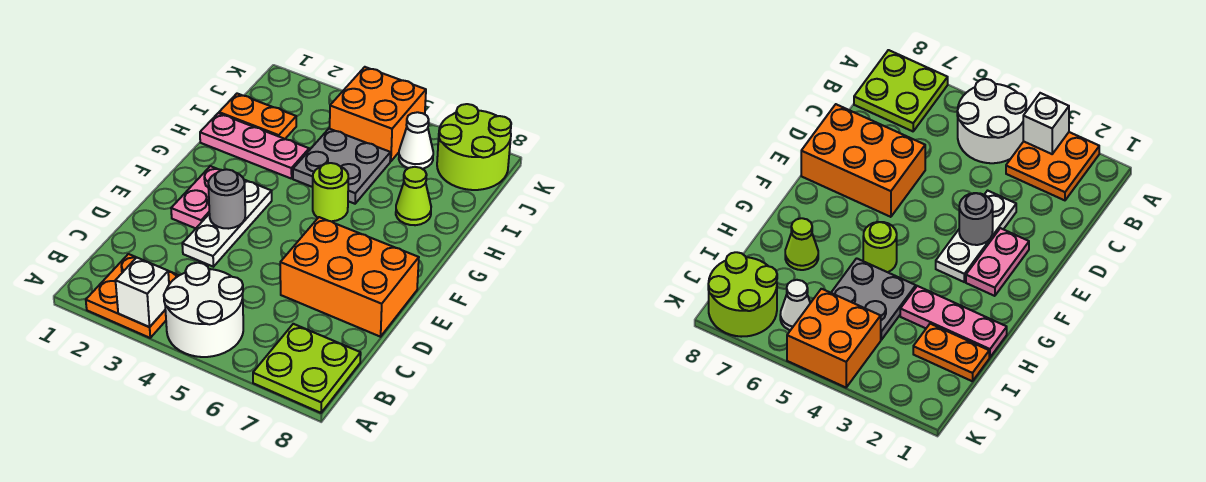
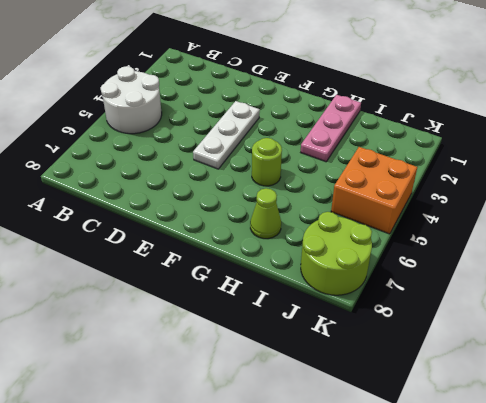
white plate E3:E5 level 1 -> white plate D3:F3 level 1
none -> orange plate A2:B3 level 1
none -> lime plate A7:B8 level 1
none -> orange brick D6:E8 level 1

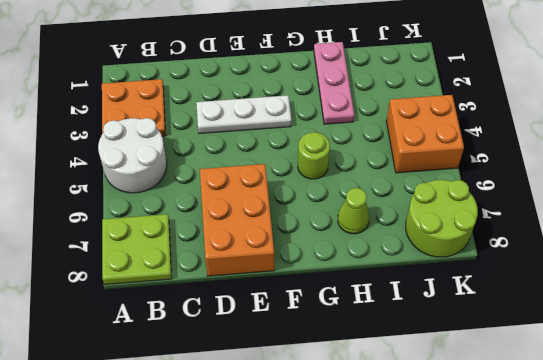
none -> pink plate E2:F2 level 1
none -> grey plate H4:I5 level 1
none -> orange plate I1:I2 level 1

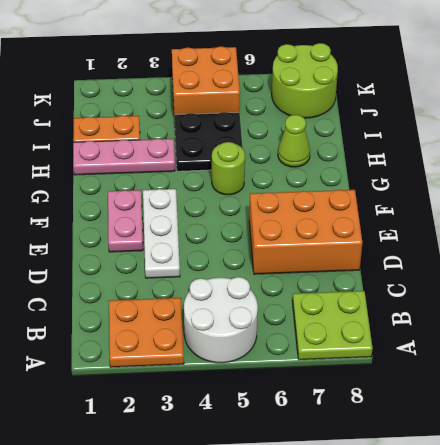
black plate H4:I5 level 1 -> grey plate H4:I5 level 1
none -> white cone J6 level 1
none -> white brick A3 level 2
none -> grey round brick E3 level 2

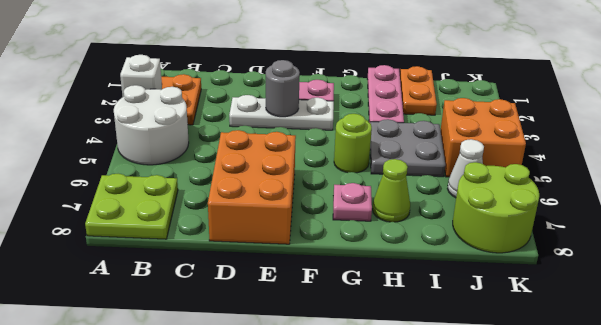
pink plate G7 level 1 -> none

